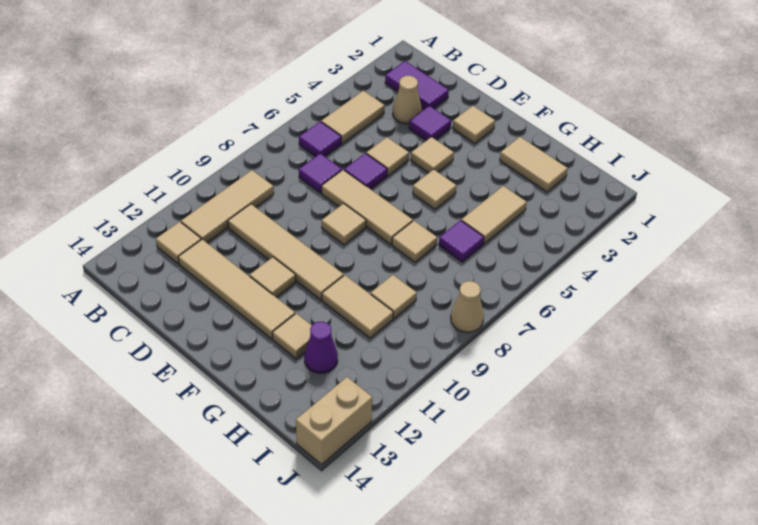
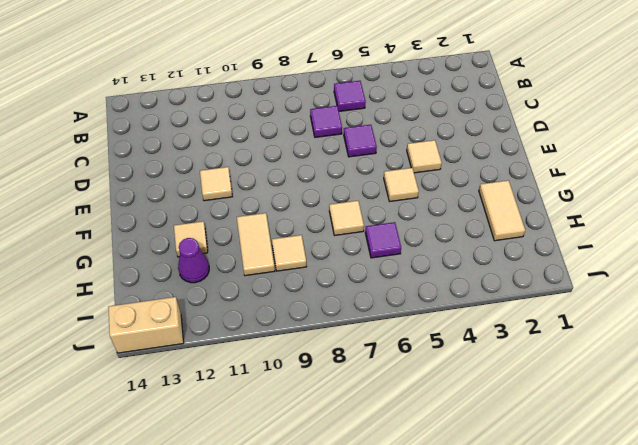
none -> purple tile B2:C2 level 1
none -> tan tile B4:B5 level 1
none -> tan tile B9:B11 level 1

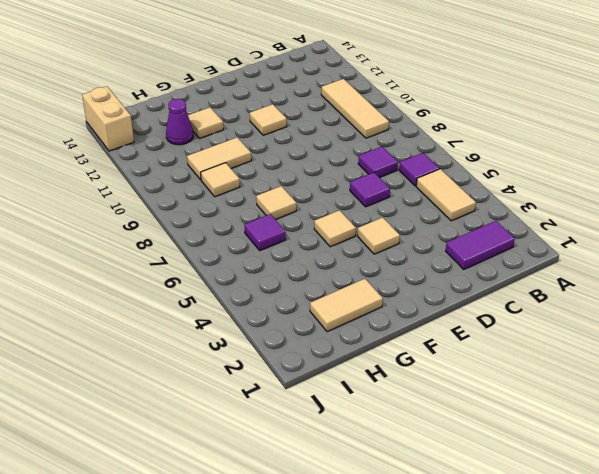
none -> tan tile B12 level 1
none -> tan cone C3 level 1
none -> tan tile C10:F10 level 1

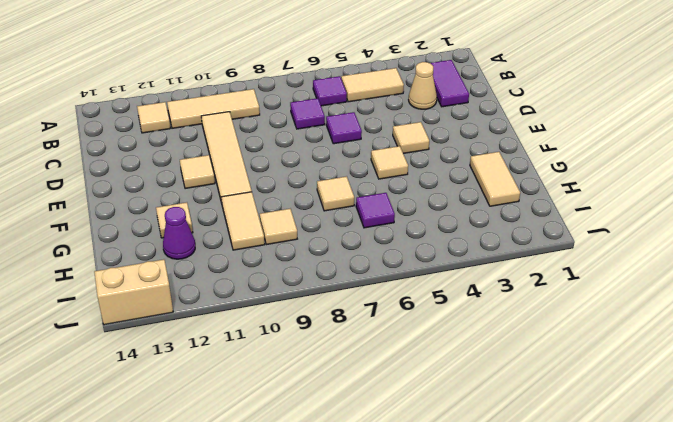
none -> tan tile C12:F12 level 1
none -> purple tile D3 level 1
none -> tan tile D5 level 1

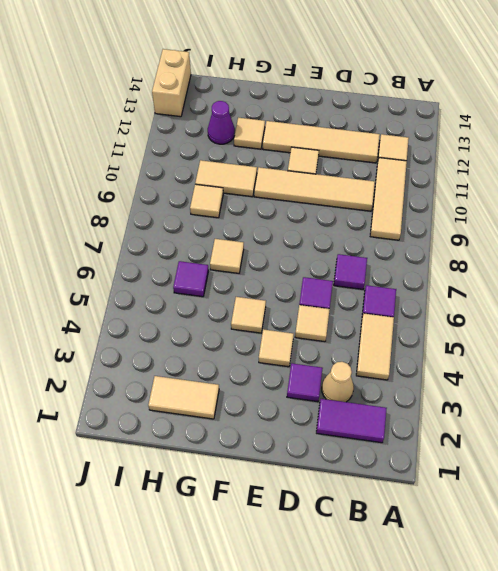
none -> tan tile D7:F7 level 1
none -> tan tile E2 level 1
none -> tan tile E8 level 1

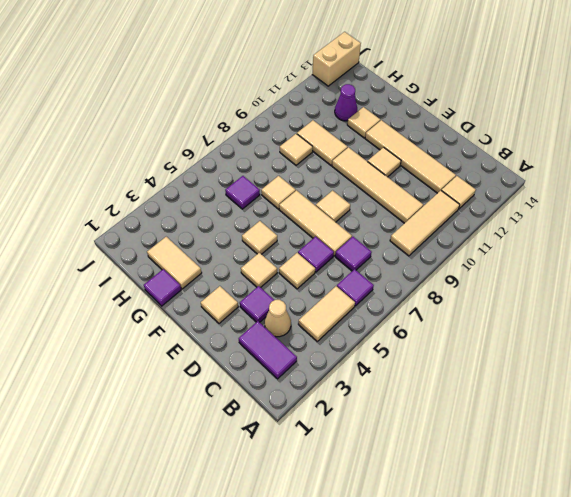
purple tile G1 level 1 -> none
none -> tan tile H4:H5 level 1
none -> tan cone J8 level 1

